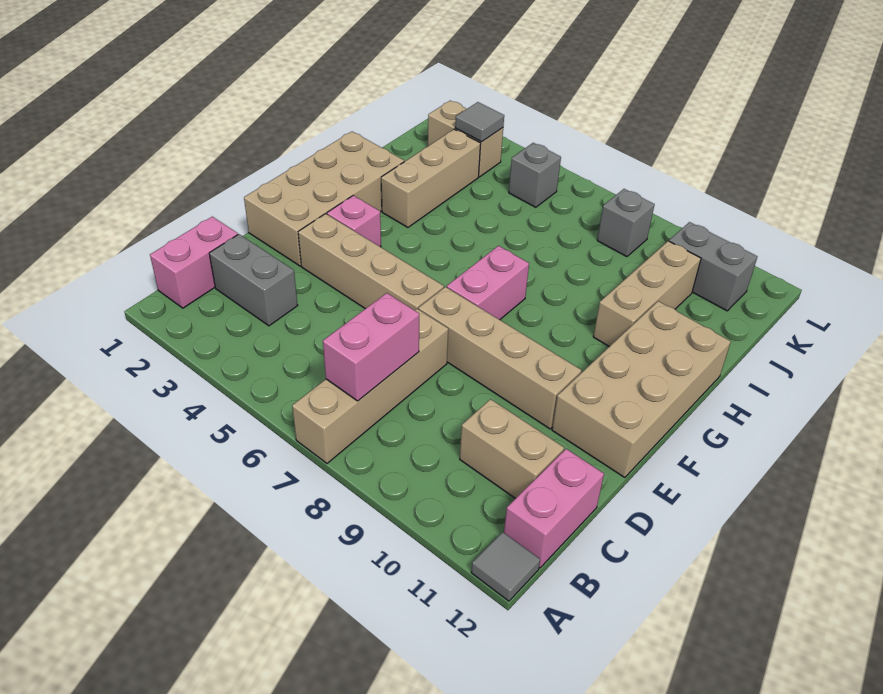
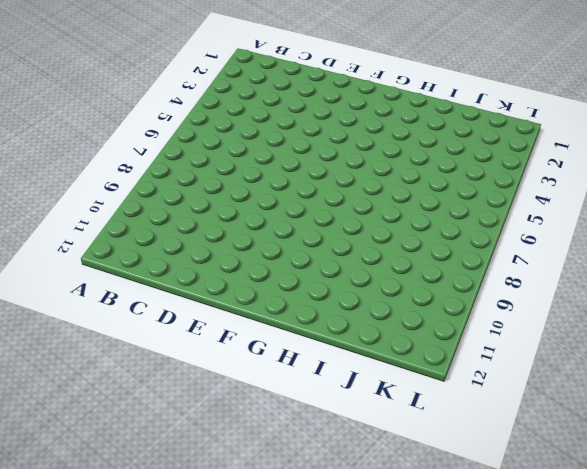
none -> tan brick A7:D7 level 1
none -> grey tile A12 level 1
none -> pink brick B1:C1 level 1

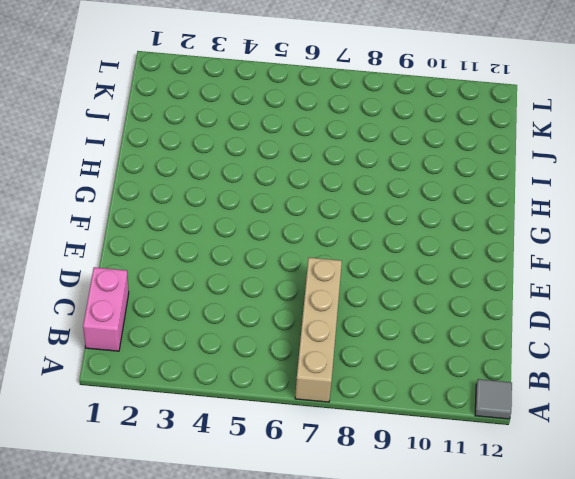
none -> pink brick B12:C12 level 1
none -> grey brick C2:C3 level 1
none -> tan brick C10:C11 level 1

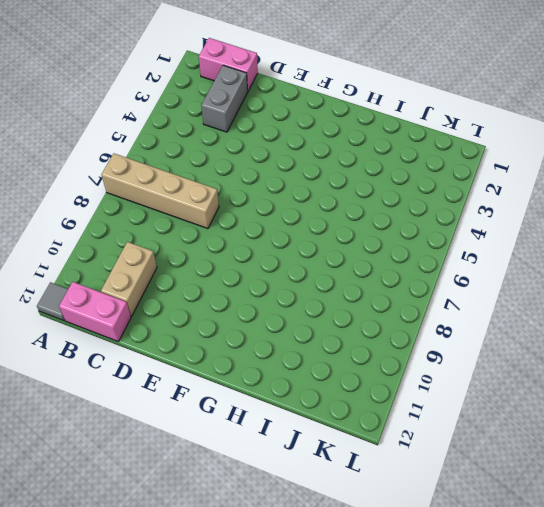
none -> tan brick E1:H2 level 1
none -> tan brick E3:E6 level 1
none -> tan brick E7:E10 level 1

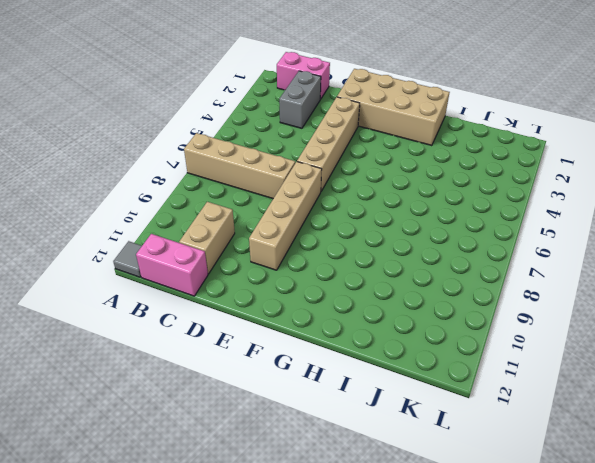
none -> tan brick E11:H12 level 1
none -> pink brick F3 level 1
none -> pink brick F7:G7 level 1

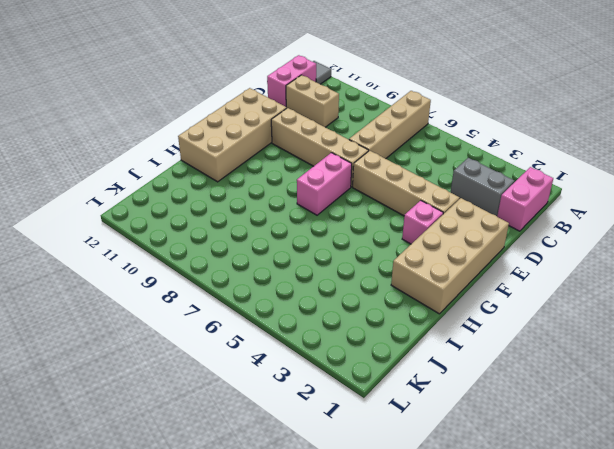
none -> tan brick H3:J3 level 1
none -> tan brick H10:J10 level 1
none -> tan brick K2:K3 level 1

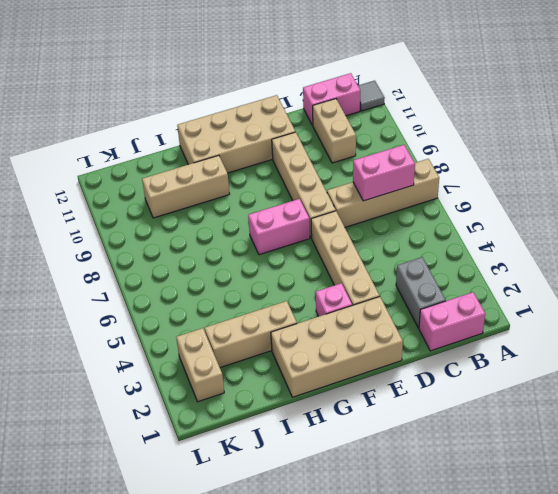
none -> grey brick K5 level 1
none -> grey brick K8 level 1
none -> grey brick K10:K11 level 1

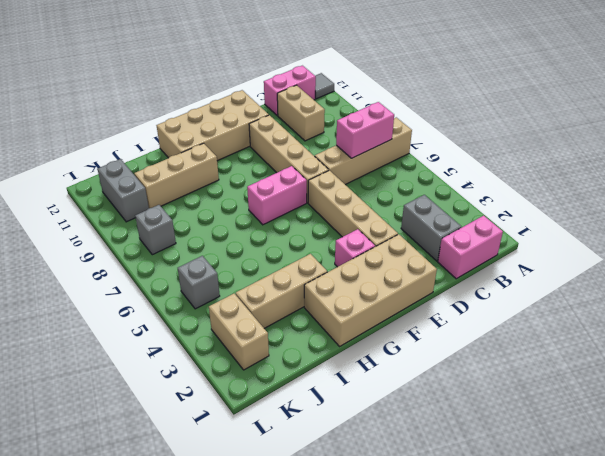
none -> grey tile K3 level 2

